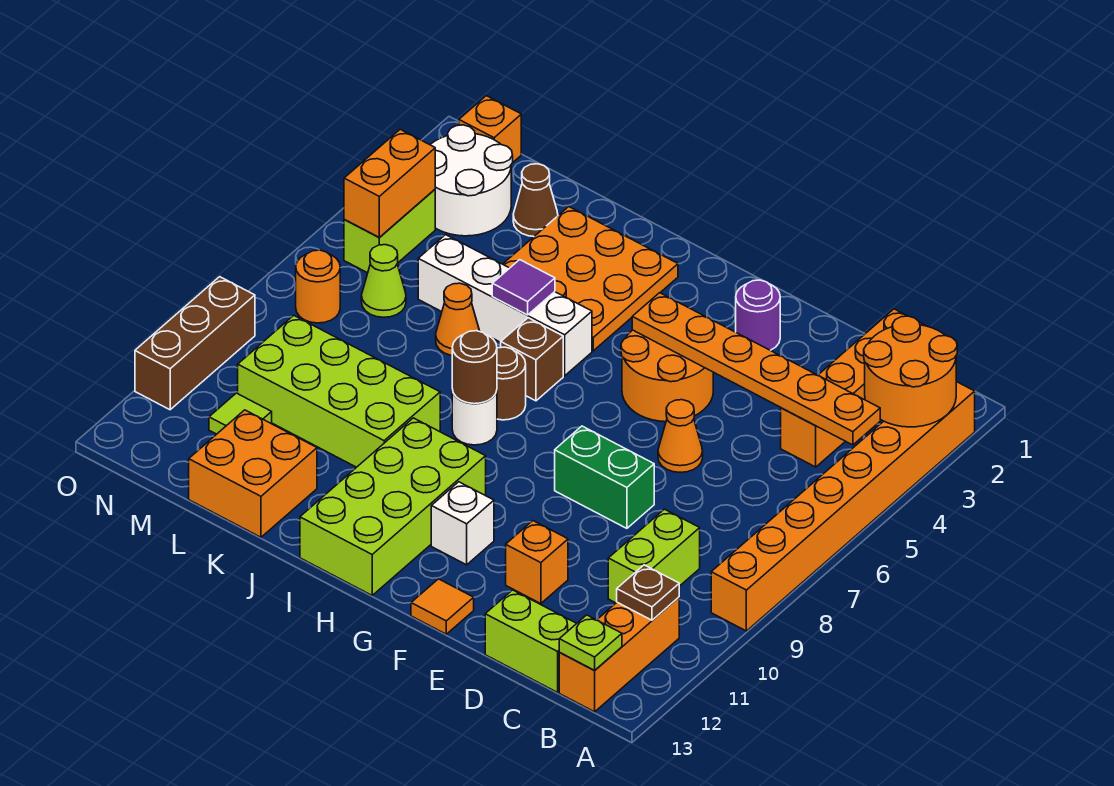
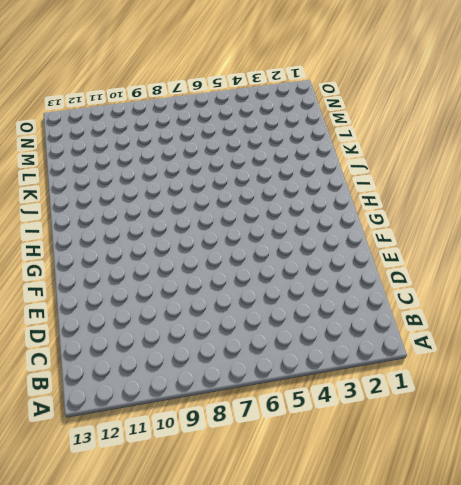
none -> orange brick A2:A9 level 1
none -> orange brick B11:B13 level 1
none -> orange brick C1:C4 level 1
none -> lime brick C9:C10 level 1

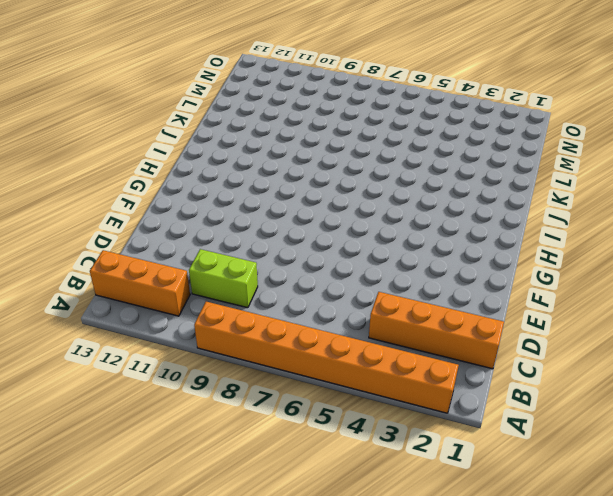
none -> lime brick C13:D13 level 1
none -> orange cone E6 level 1
none -> green brick E8:F8 level 1
none -> orange brick E11 level 1

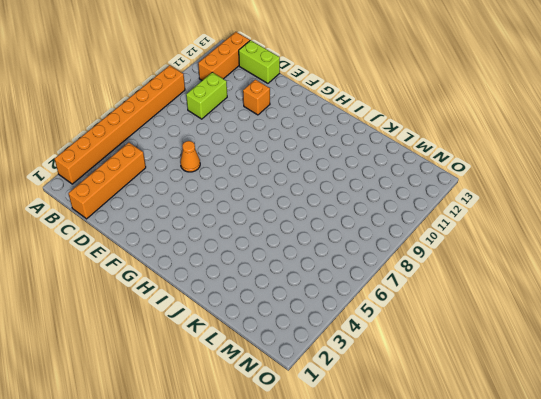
none -> green brick E8:F8 level 1
none -> purple round brick F2 level 1
none -> orange round brick F4:G5 level 1
none -> orange tile F13 level 1

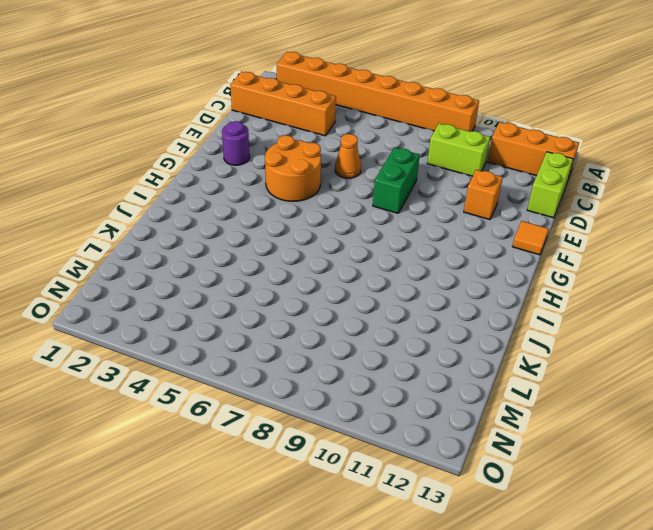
none -> white brick G11 level 1
none -> lime brick H10:I13 level 1
none -> orange plate I2:K4 level 1
none -> white brick I5:L5 level 1

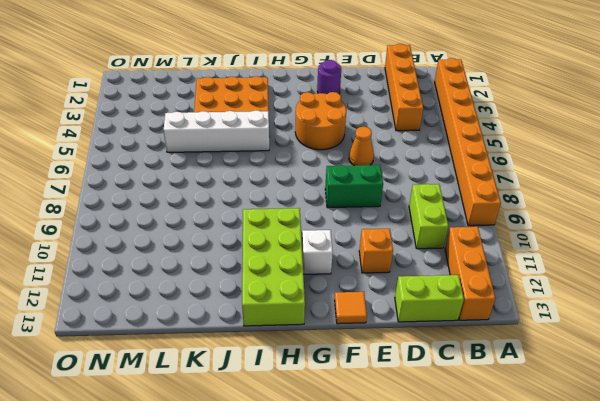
none -> brown brick I6 level 1
none -> brown round brick I7 level 1
none -> white round brick I8 level 1
none -> lime brick J9:M10 level 1

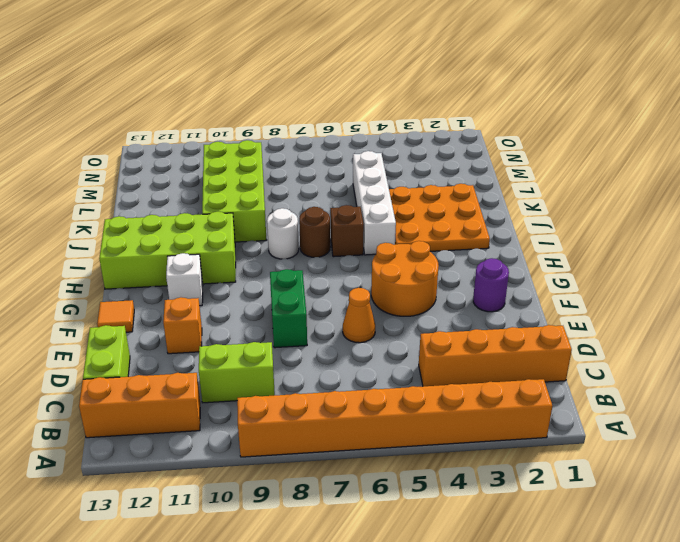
none -> orange cone K6 level 1
none -> orange brick K12:L13 level 1
none -> brown cone L2 level 1
none -> white round brick M2:N3 level 1

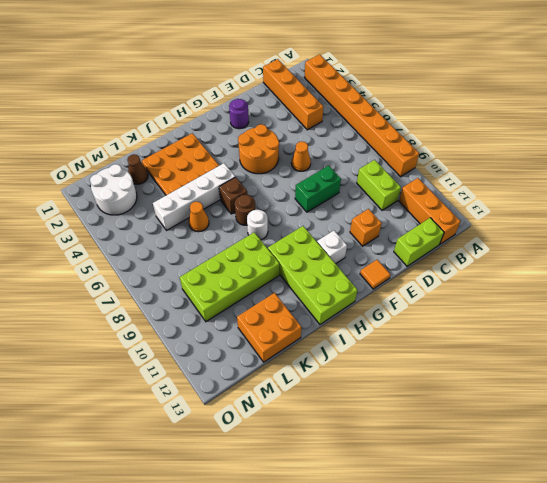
none -> lime cone M6 level 1
none -> lime tile M11 level 1
none -> orange brick N1 level 1
none -> lime brick N4:N5 level 1

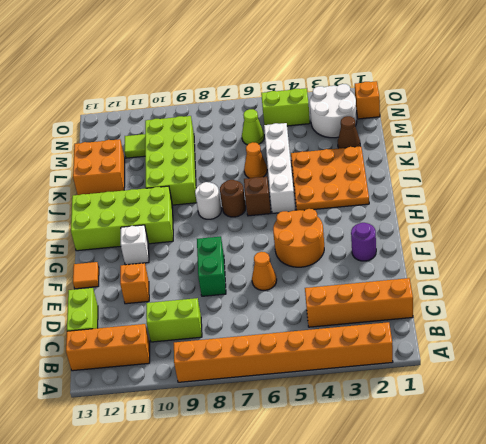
none -> orange round brick N7 level 1
none -> brown brick O9:O11 level 1
none -> orange round brick A2:B3 level 2
none -> orange plate B4:G4 level 2

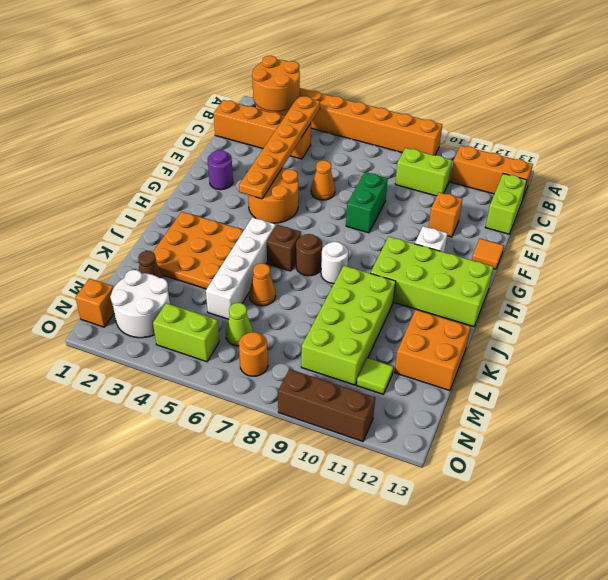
none -> brown plate B11 level 2
none -> lime plate B13 level 2
none -> brown round brick I8 level 2
none -> purple tile J5 level 2

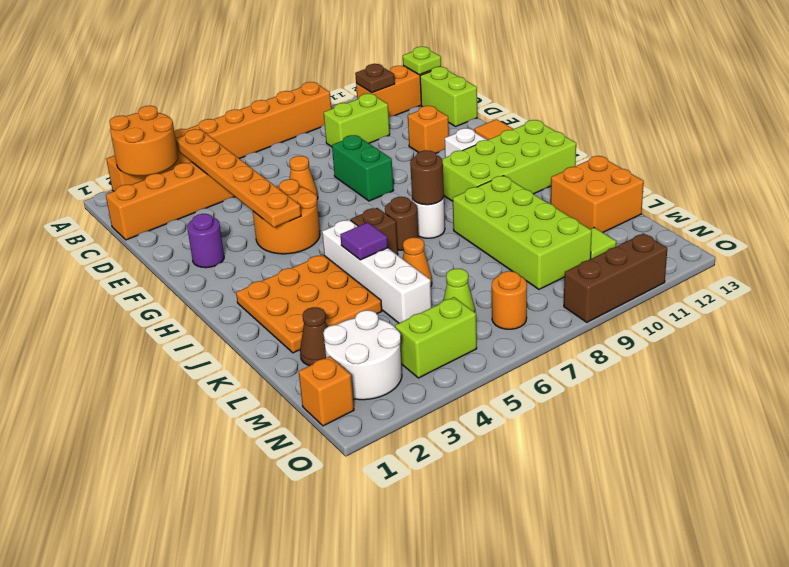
none -> orange brick N4:N5 level 2

